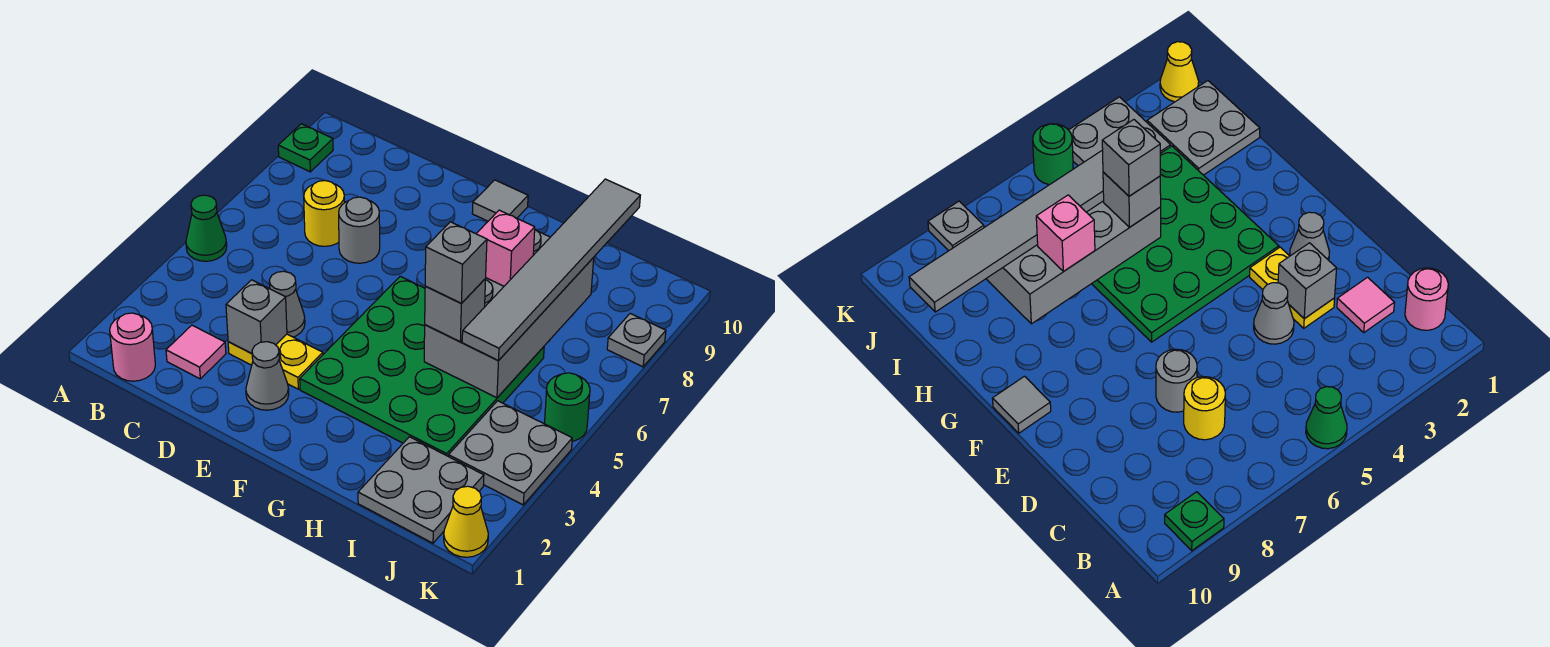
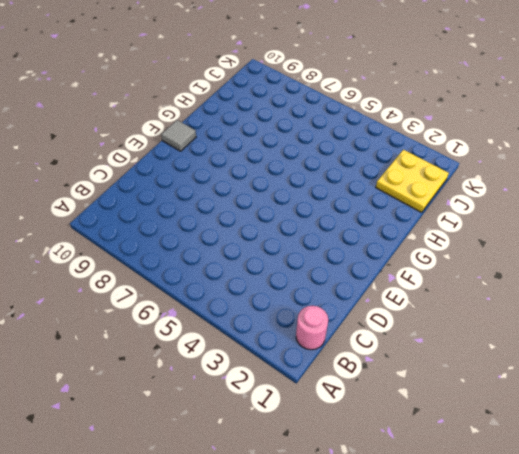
yellow plate I1:J2 level 1 -> grey plate I1:J2 level 1
none -> green cone A5 level 1
none -> green plate A9 level 1
none -> pink tile C2 level 1

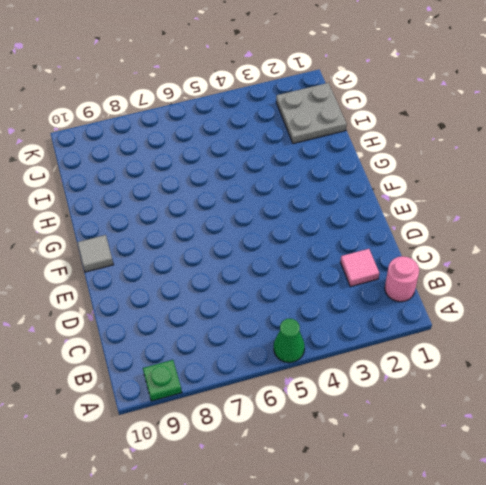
none -> yellow round brick C7 level 1
none -> yellow plate D3:E3 level 1
none -> grey cone D4 level 1

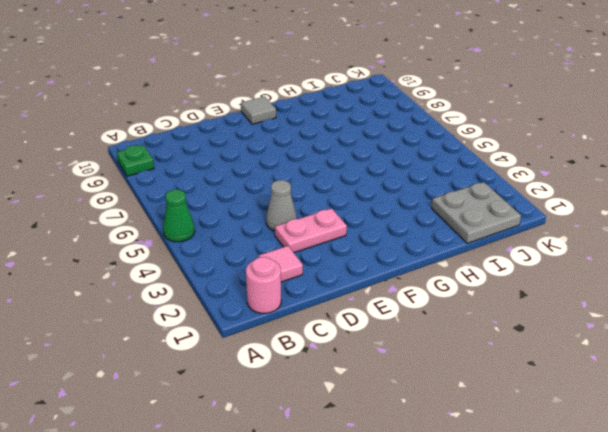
pink plate D3:E3 level 1 -> yellow plate D3:E3 level 1
none -> yellow round brick C7 level 1
none -> grey round brick D7 level 1
none -> grey cone E2 level 1

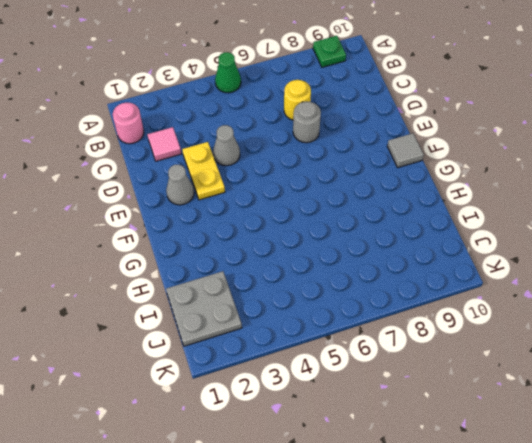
none -> green plate F3:I6 level 1
none -> grey plate J3:K4 level 1
none -> yellow cone K1 level 1

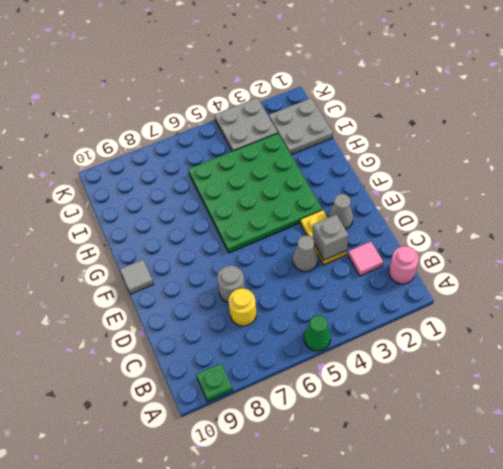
none -> yellow cone K1 level 1
none -> green round brick K5 level 1
none -> grey plate K8 level 1

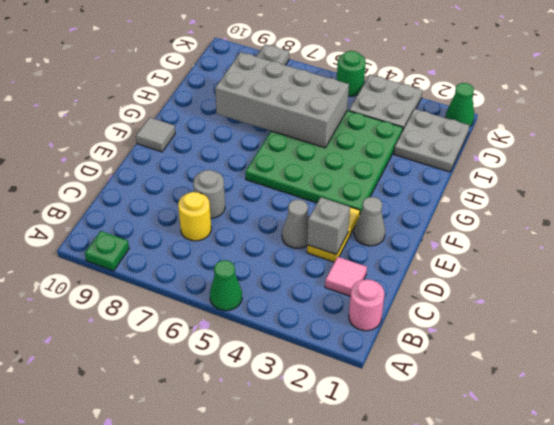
green cone K1 level 1 -> yellow cone K1 level 1
none -> grey brick H5 level 3
none -> pink brick H7 level 3
none -> grey tile I5:I10 level 3

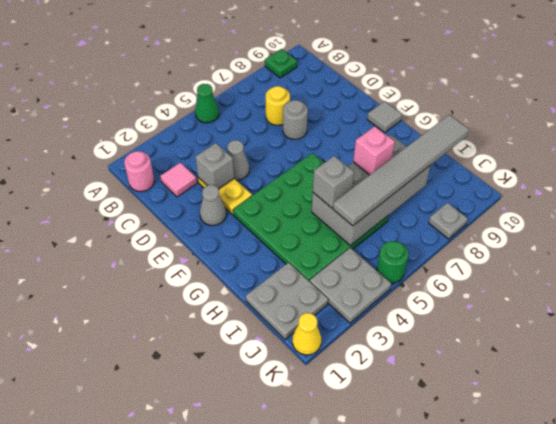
none -> grey brick H5 level 4

